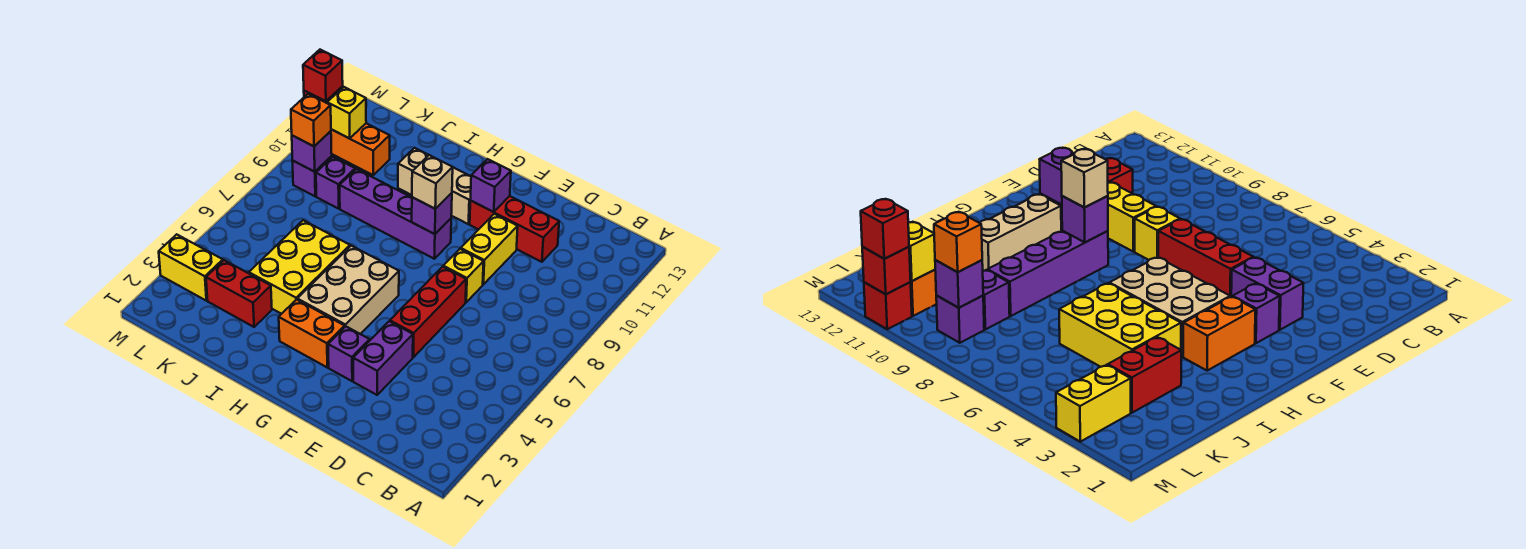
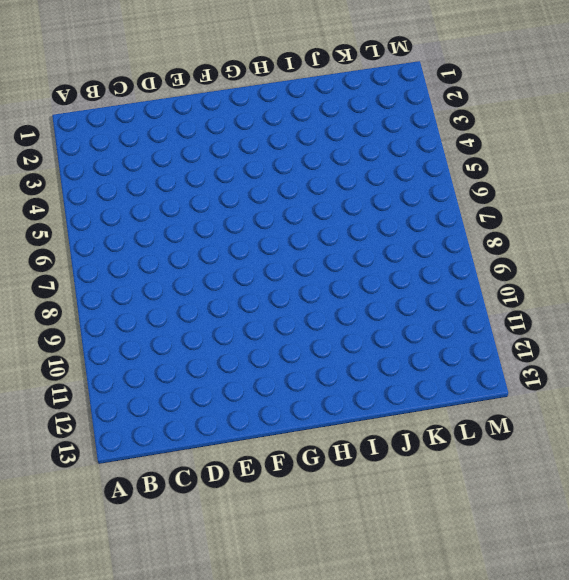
none -> red brick D11:F11 level 1
none -> purple brick E3:E4 level 1
none -> red brick E5:E7 level 1

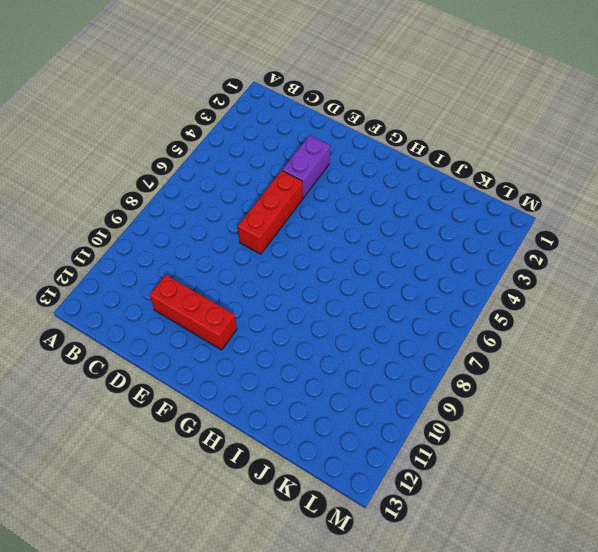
none -> yellow brick E8 level 1
none -> yellow brick E9:E10 level 1
none -> purple brick F3 level 1

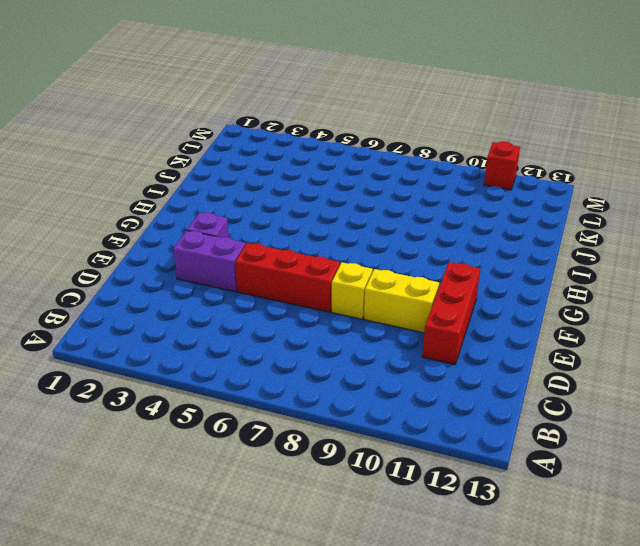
none -> orange brick G3:H3 level 1
none -> tan brick G4:H6 level 1
none -> purple brick G9:J9 level 1

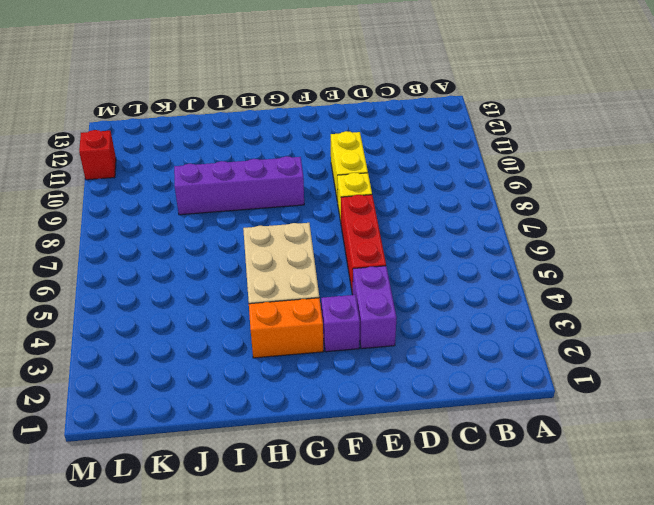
none -> red brick D11:F11 level 1
none -> tan brick G11:I11 level 1
none -> yellow brick I4:J6 level 1

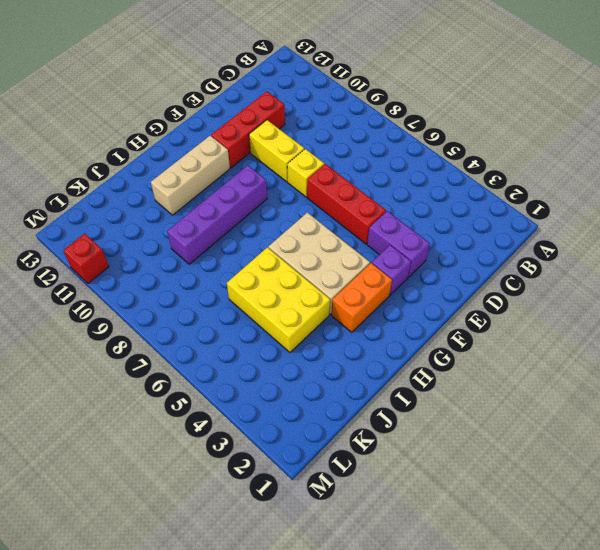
none -> red brick J3:K3 level 1
none -> purple brick K9 level 1
none -> orange brick K11:L11 level 1

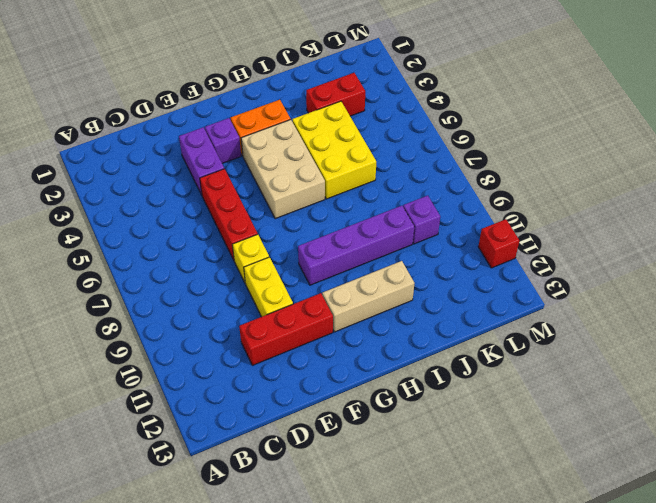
none -> orange brick K11:L11 level 1
none -> yellow brick L3:M3 level 1
none -> purple brick L9 level 1

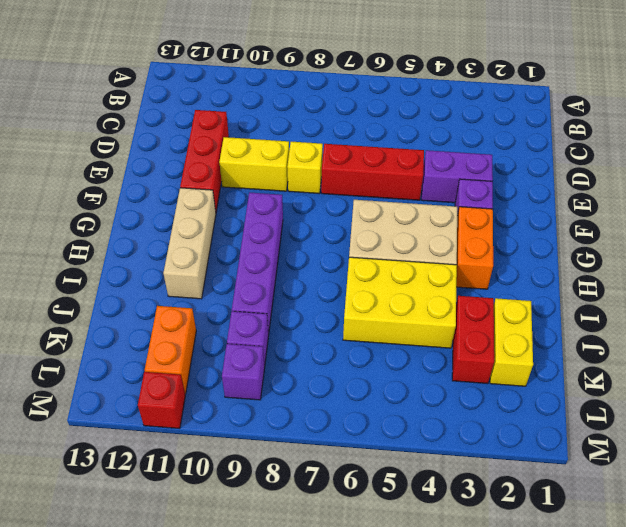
yellow brick J2:K2 level 1 -> yellow brick L3:M3 level 1
none -> purple brick F11 level 2
none -> purple brick G9 level 2
none -> purple brick L9 level 2

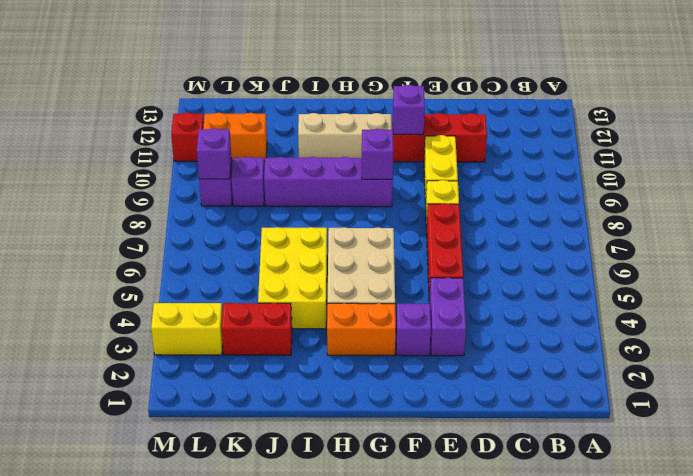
none -> yellow brick L11 level 2
none -> red brick M11 level 2
none -> tan brick G9 level 3

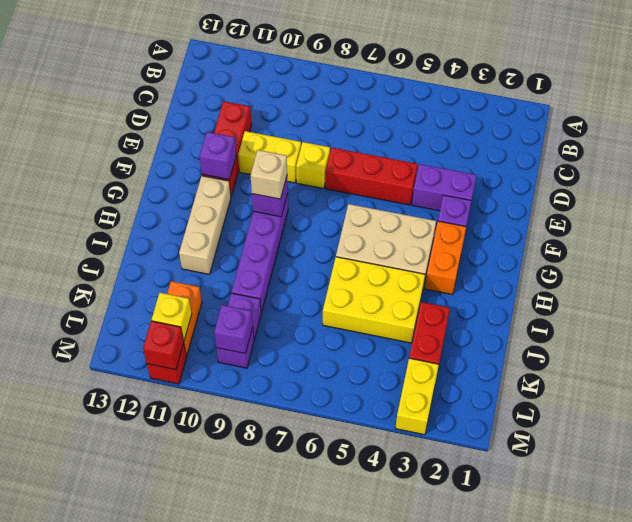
none -> orange brick L9 level 3
none -> red brick M11 level 3

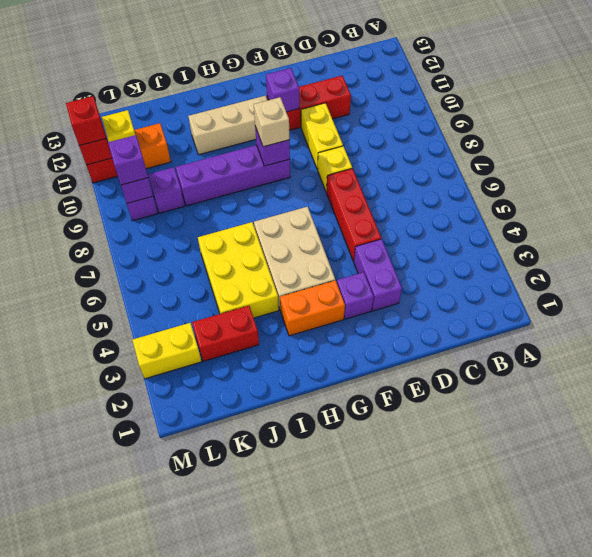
purple brick L9 level 3 -> orange brick L9 level 3

